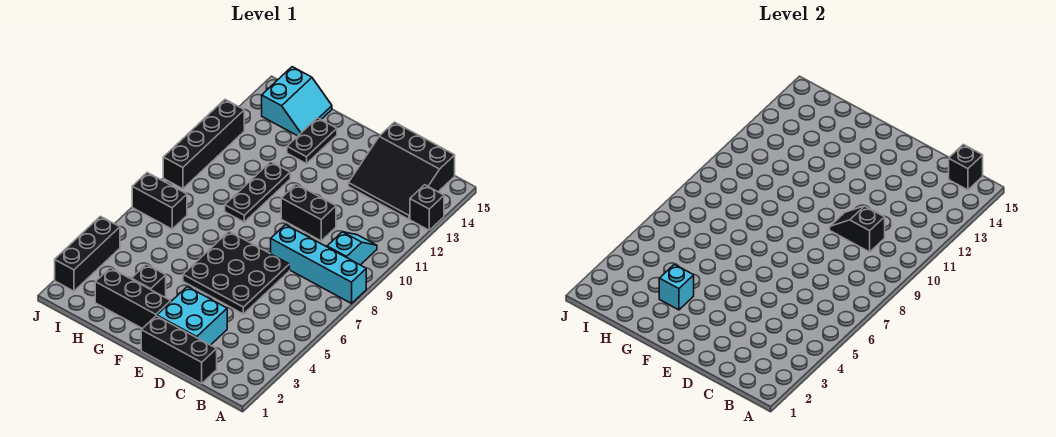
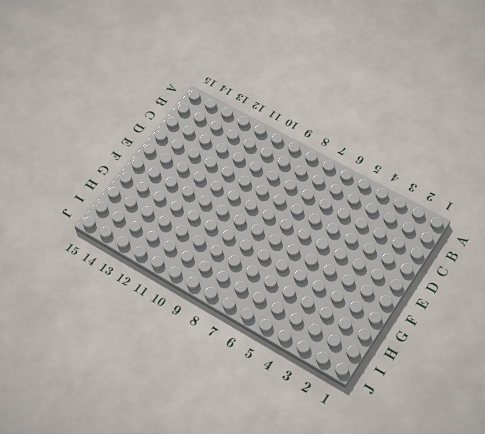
none -> cyan brick A8:D8 level 1
none -> black brick A13 level 1
none -> cyan slope B9:B10 level 1 top 9

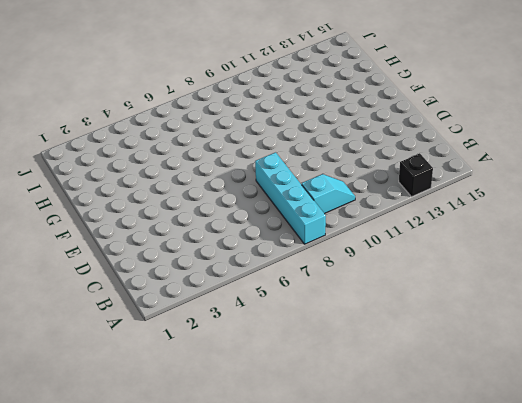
none -> black slope B13:D15 level 1 top 15
none -> black brick C1:E1 level 1
none -> cyan brick D2:E3 level 1

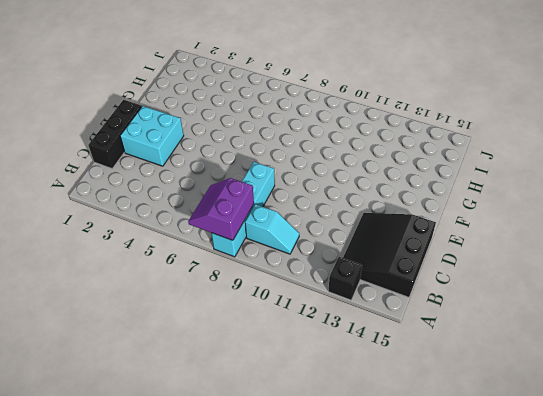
purple slope A7:B8 level 2 top 8 -> none
none -> black plate D5:F7 level 1
none -> black brick D10:E10 level 1
none -> black brick F2:H2 level 1

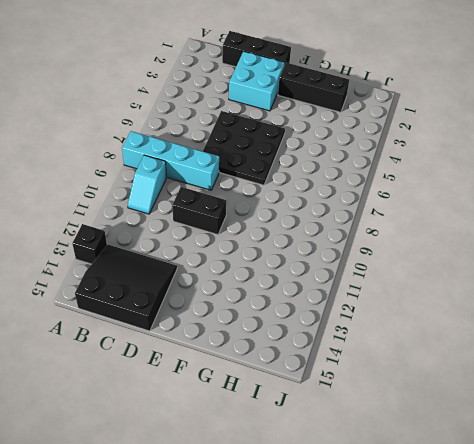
none -> black brick G3 level 1
none -> black plate G9:G11 level 1
none -> black plate G13:G14 level 1

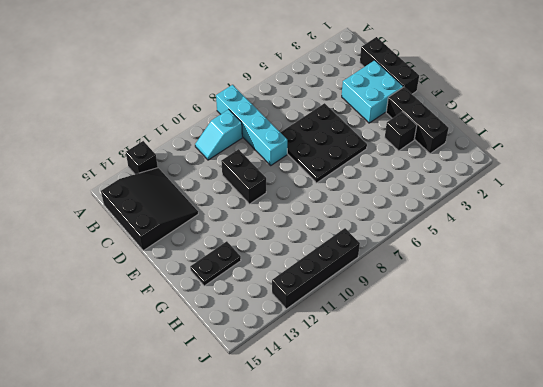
none -> black plate G9:G11 level 1
none -> cyan slope H14:I15 level 1 top I
none -> black brick I7:J7 level 1

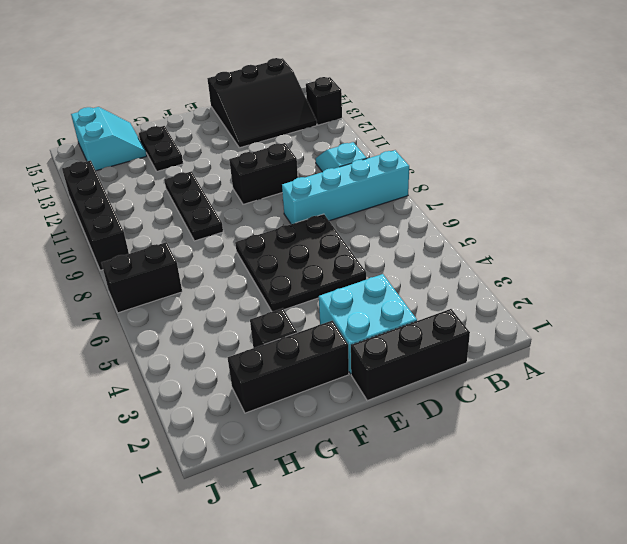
none -> black brick J2:J4 level 1
none -> black brick B15 level 2
none -> black slope C10:D10 level 2 top C

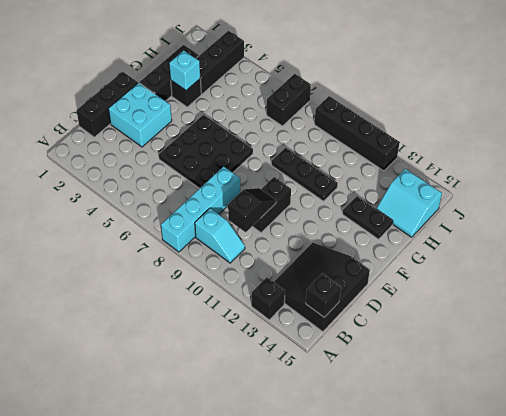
black brick H3:J3 level 1 -> black brick J2:J4 level 1

